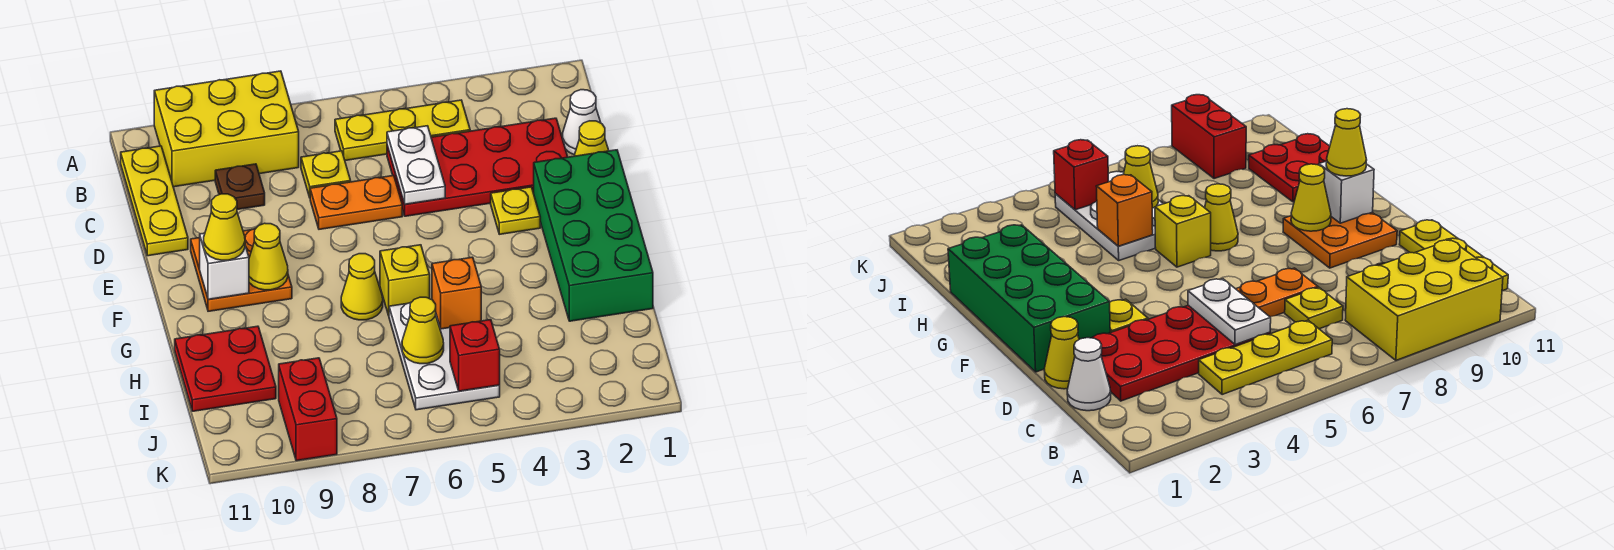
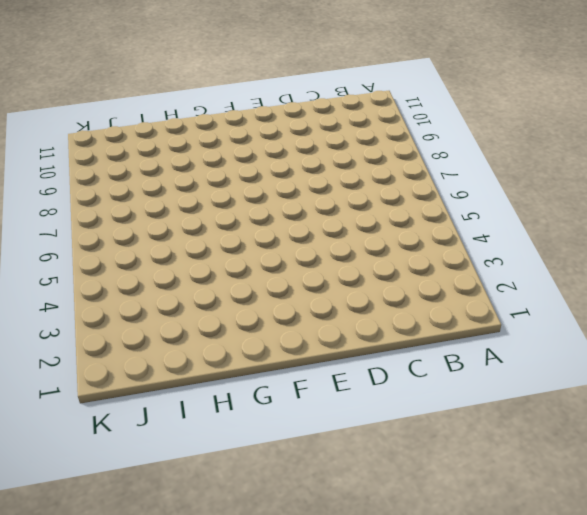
none -> yellow brick A8:B10 level 1
none -> yellow plate B4:B6 level 1
none -> yellow plate B11:D11 level 1

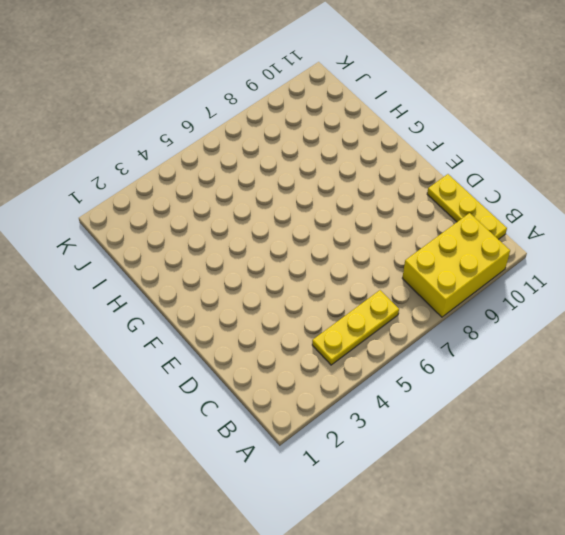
none -> white cone C1 level 1
none -> red plate C2:D5 level 1
none -> yellow plate C7 level 1

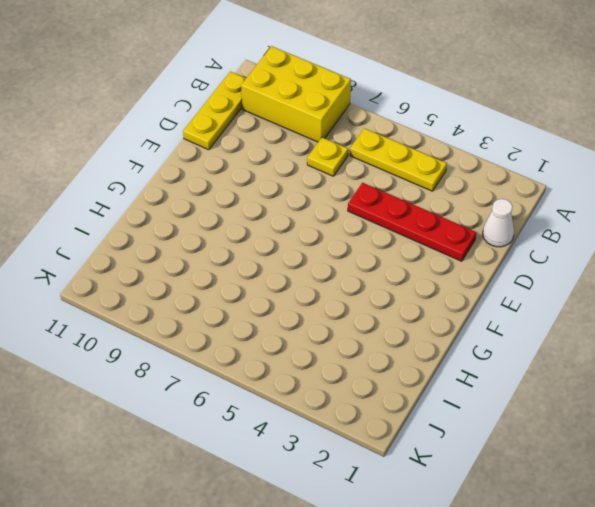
red plate D2:D5 level 1 -> red plate C2:D5 level 1
none -> brown plate C9 level 1
none -> yellow cone D1 level 1
none -> orange plate D6:D7 level 1

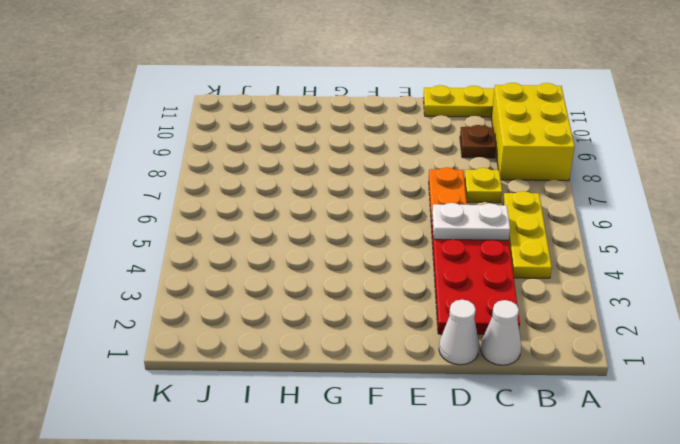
white cone D1 level 1 -> yellow cone D1 level 1
none -> green brick E1:H2 level 1
none -> yellow plate E3 level 1
none -> orange plate E9:F10 level 1

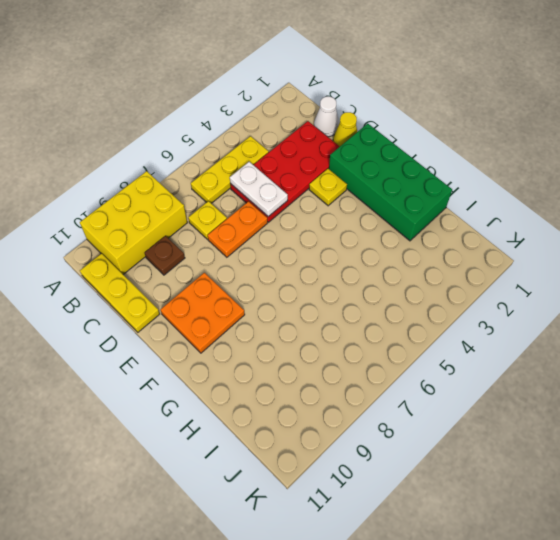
none -> yellow brick G6 level 1
none -> yellow cone G7 level 1
none -> white plate H5:J6 level 1

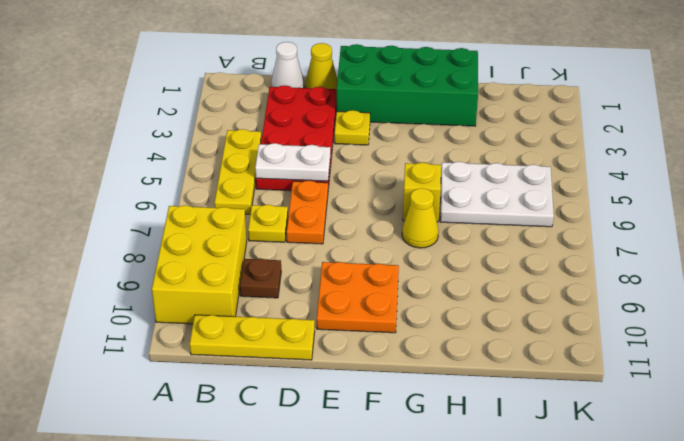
none -> red plate H10:I11 level 1
none -> red brick J9:K9 level 1
none -> yellow cone F9 level 2

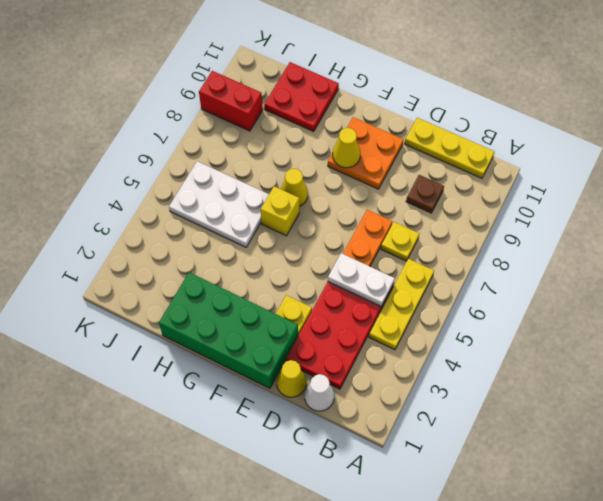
none -> yellow brick A8:B10 level 1
none -> white brick F10 level 2
none -> orange brick H5 level 2

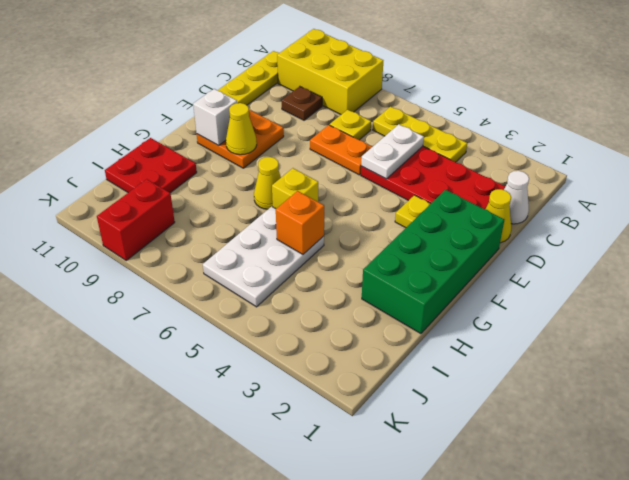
none -> yellow cone I6 level 2
none -> red brick J5 level 2
none -> yellow cone F10 level 3

